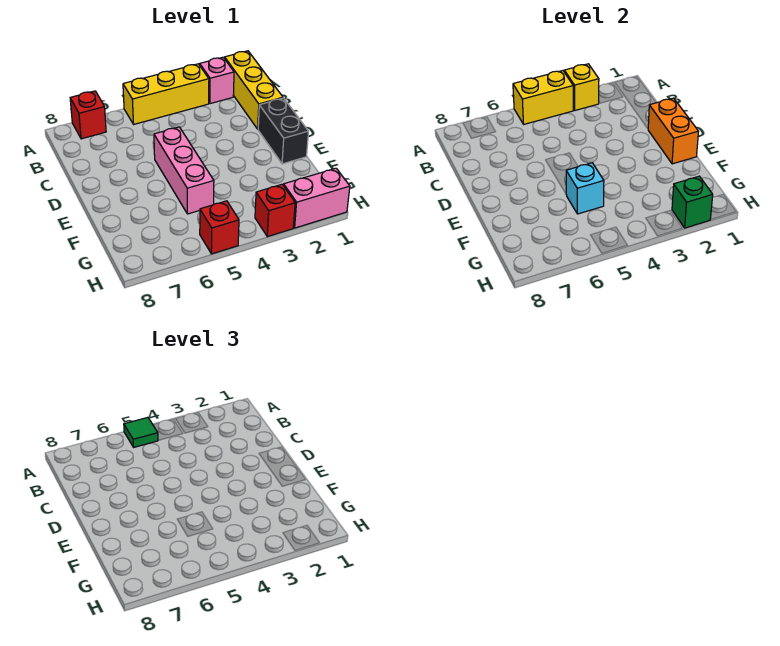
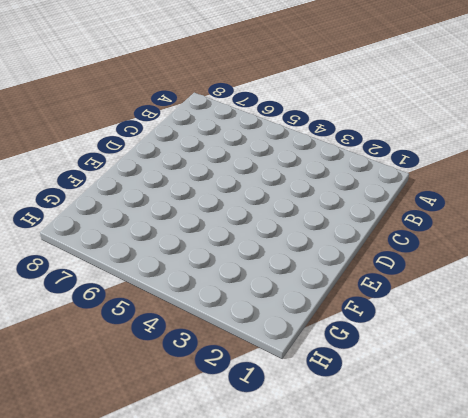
none -> yellow brick A1:C1 level 1
none -> pink brick A2 level 1
none -> yellow brick A3:A5 level 1

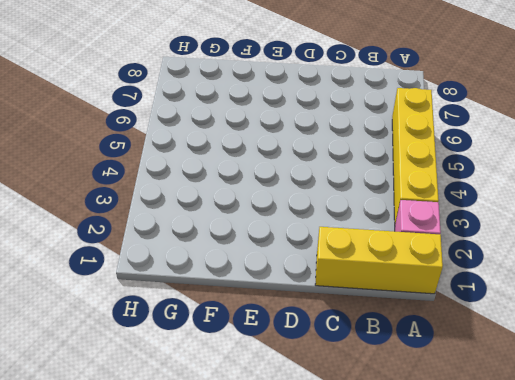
yellow brick A3:A6 level 1 -> yellow brick A3:A5 level 1
none -> red brick A7 level 1
none -> black brick D1:E1 level 1
none -> pink brick D5:F5 level 1

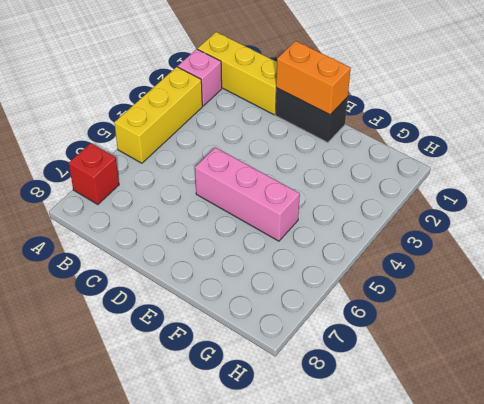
none -> pink brick H1:H2 level 1
none -> red brick H3 level 1
none -> red brick H5 level 1

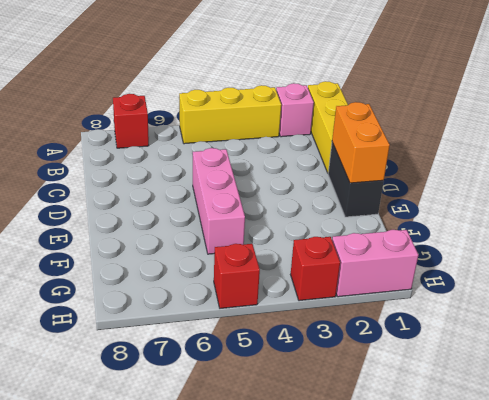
none -> yellow brick A3 level 2
none -> yellow brick A4:A5 level 2
none -> cyan brick F5 level 2

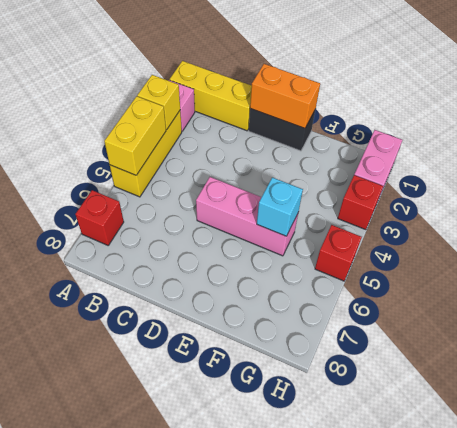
none -> green brick H2 level 2
none -> green tile A5 level 3

